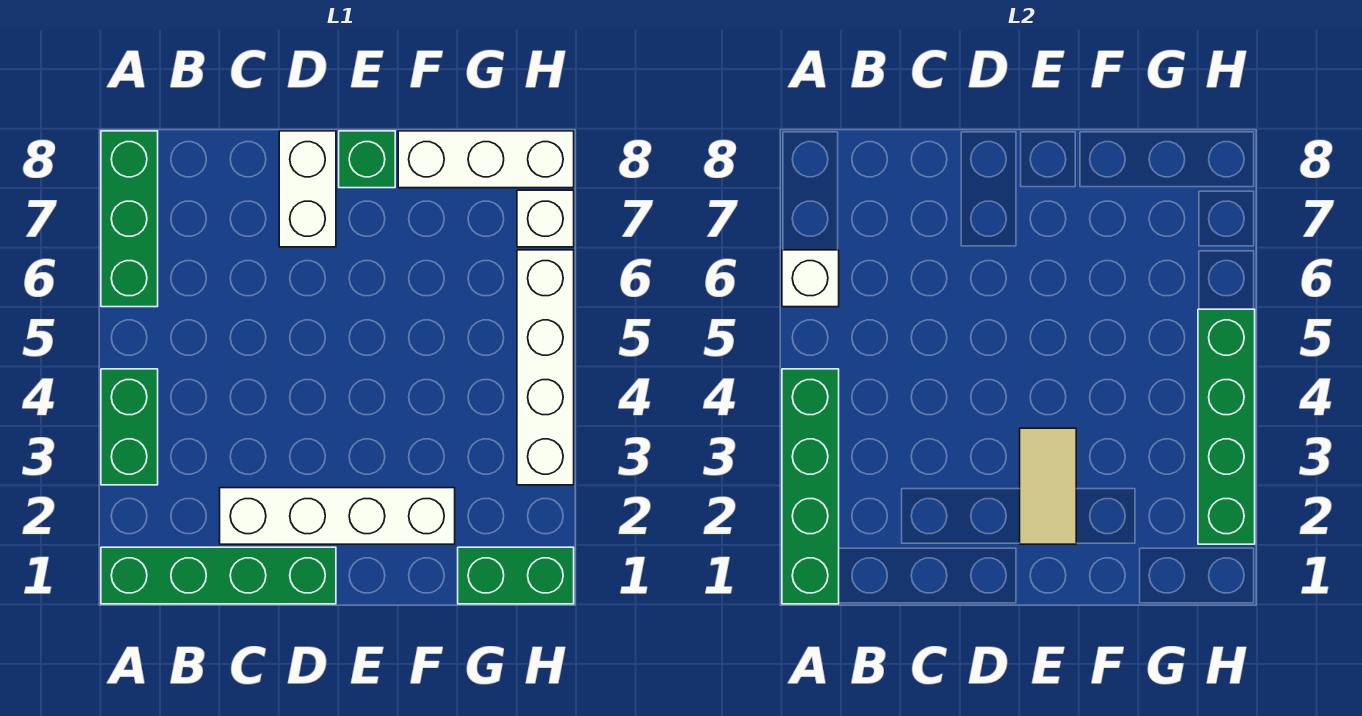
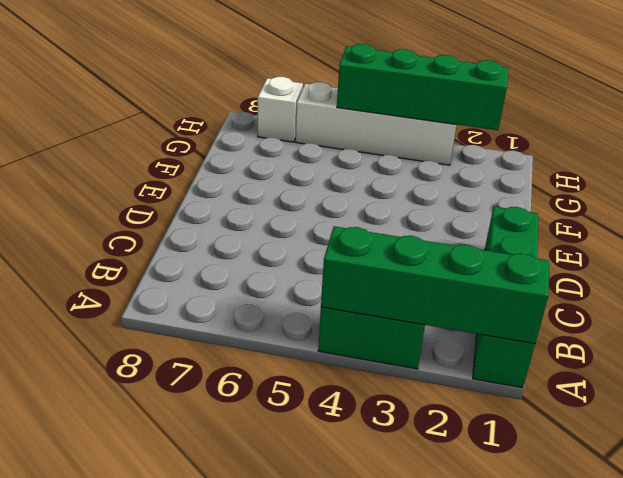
none -> green brick A6:A8 level 1
none -> white brick C2:F2 level 1
none -> white brick D7:D8 level 1

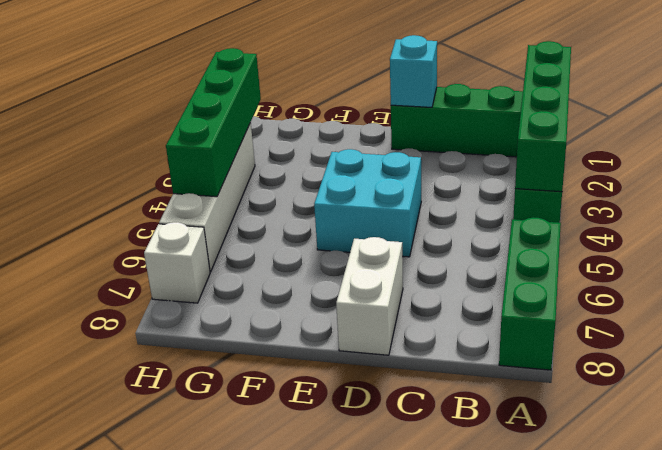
cyan brick D1 level 2 -> none
cyan brick D4:E5 level 1 -> none
none -> white brick C2:F2 level 1
none -> green brick E8 level 1
none -> white brick F8:H8 level 1

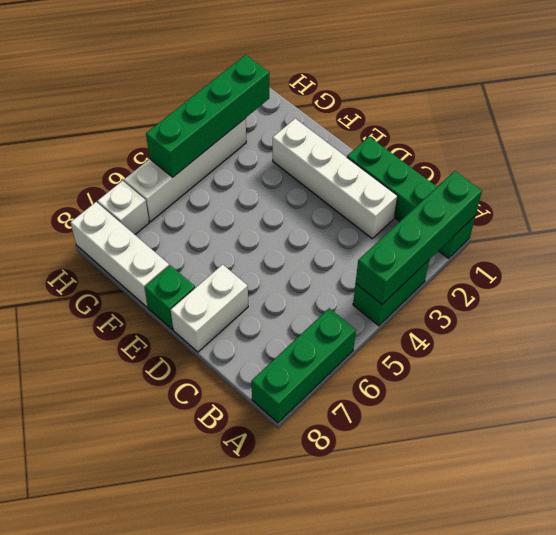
none -> green brick G1:H1 level 1
none -> white brick A6 level 2
none -> tan tile E2:E3 level 2

